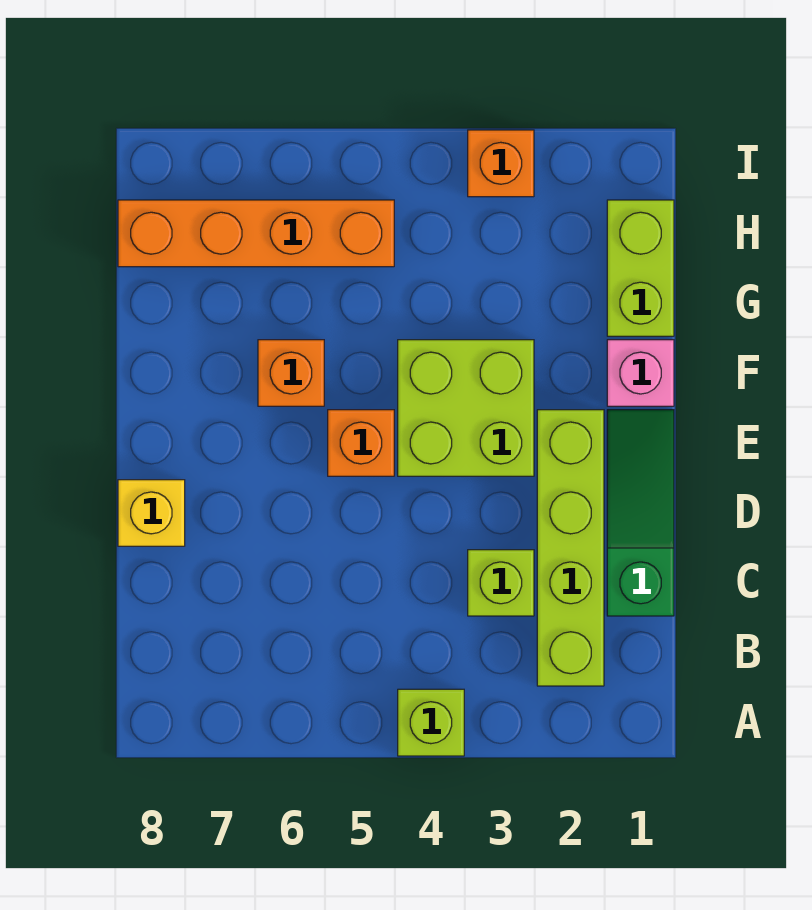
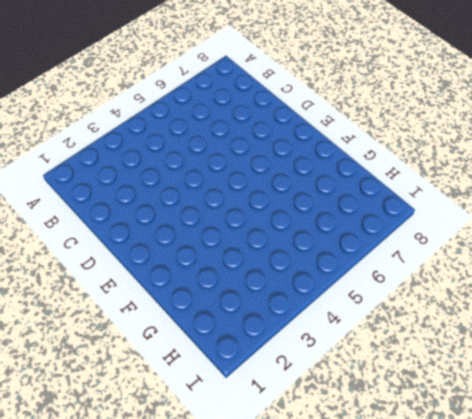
none -> lime brick A4 level 1
none -> lime brick B2:E2 level 1
none -> green slope C1:E1 level 1 top C

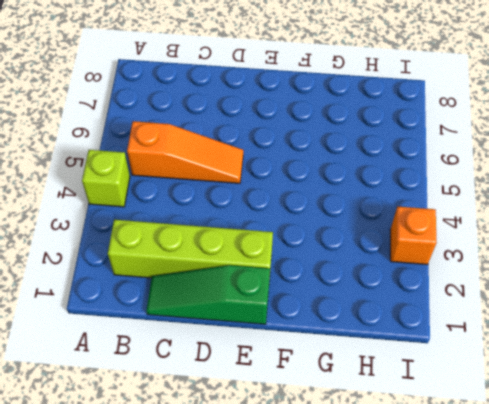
orange slope B5:D5 level 1 top B -> none
green slope C1:E1 level 1 top E -> green slope C1:E1 level 1 top C
none -> lime brick C3 level 1
none -> yellow brick D8 level 1
none -> lime brick E3:F4 level 1

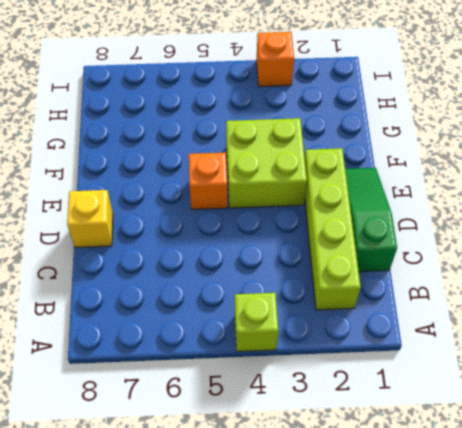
none -> lime brick C3 level 1
none -> pink brick F1 level 1
none -> orange brick F6 level 1

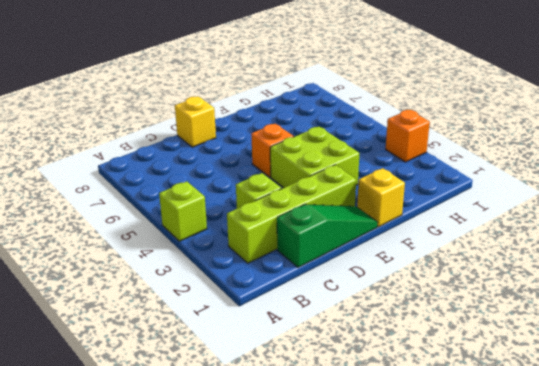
yellow brick F1 level 1 -> pink brick F1 level 1
none -> orange brick F6 level 1
none -> lime brick G1:H1 level 1
none -> orange brick H5:H8 level 1

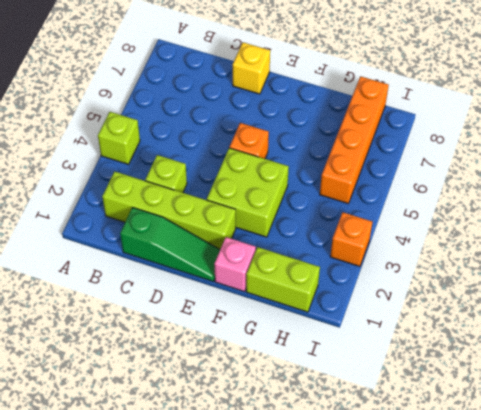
none -> orange brick F6 level 1

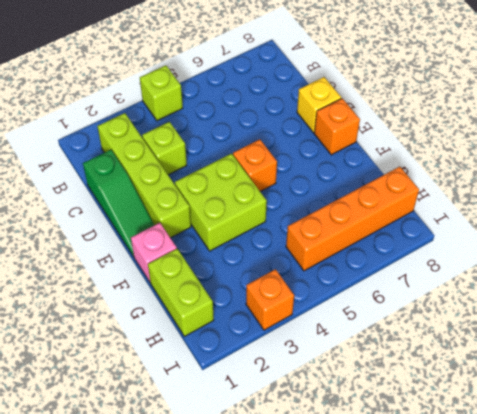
orange brick E8 level 1 -> orange brick F6 level 1

